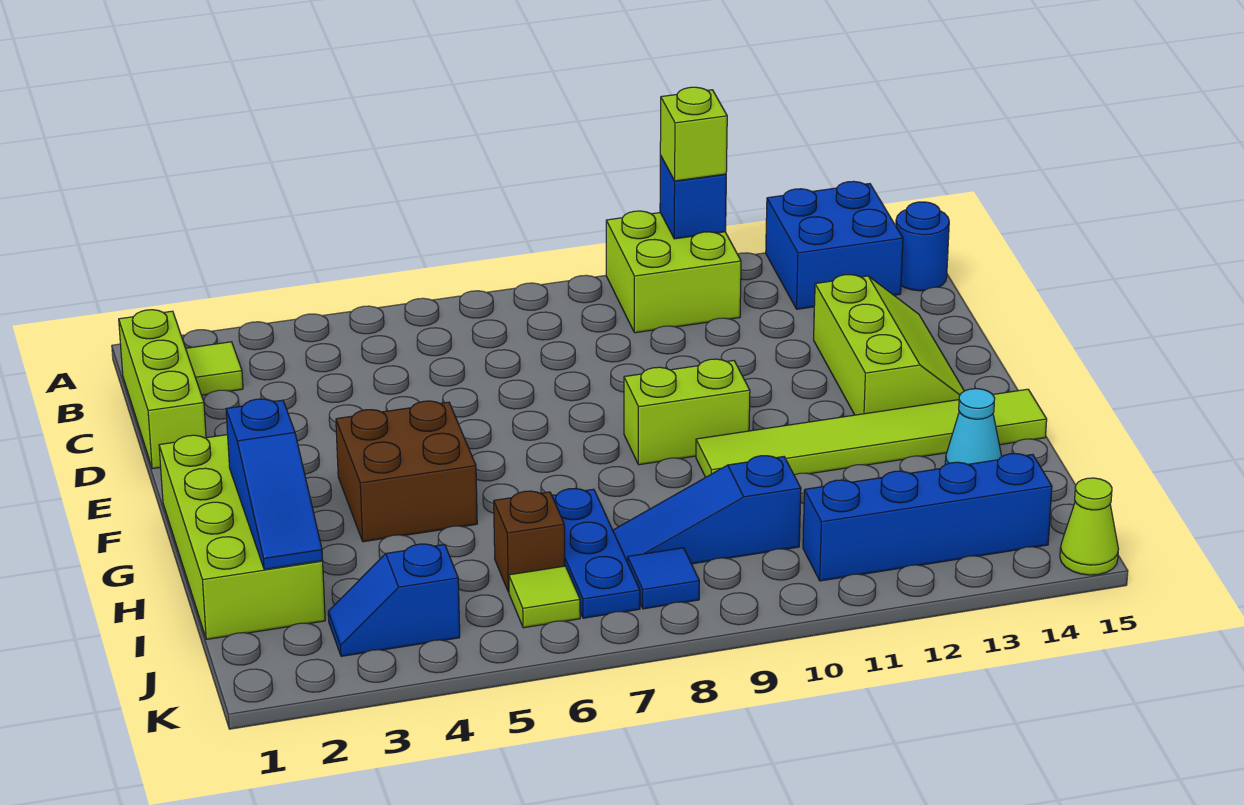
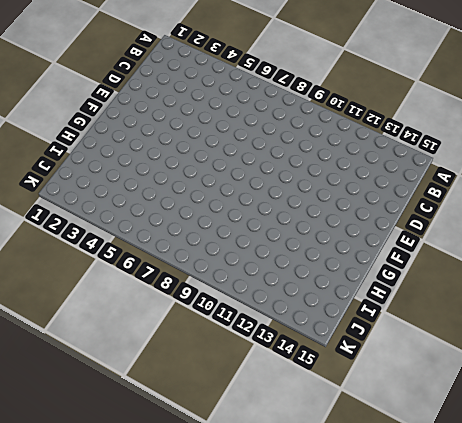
none -> lime brick A10:B11 level 1
none -> blue brick A13:B14 level 1
none -> lime brick B1:D1 level 1

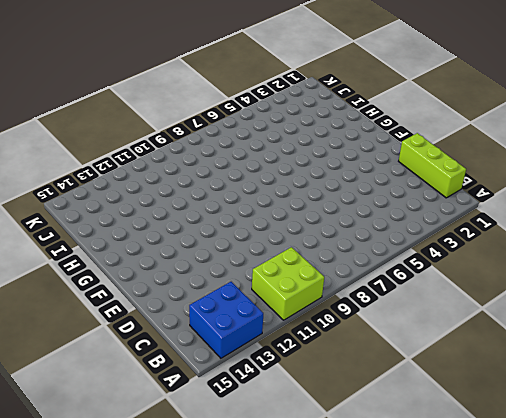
none -> lime tile B2 level 1
none -> blue round brick B15 level 1
none -> lime slope D13:F14 level 1 top 13

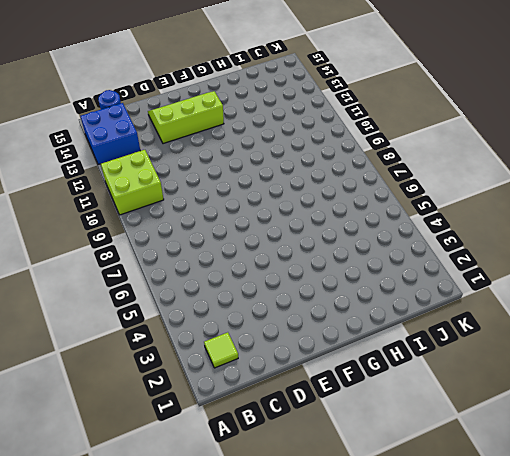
none -> lime brick B1:D1 level 1
none -> lime brick F1:I2 level 1
none -> brown brick F4:G5 level 1

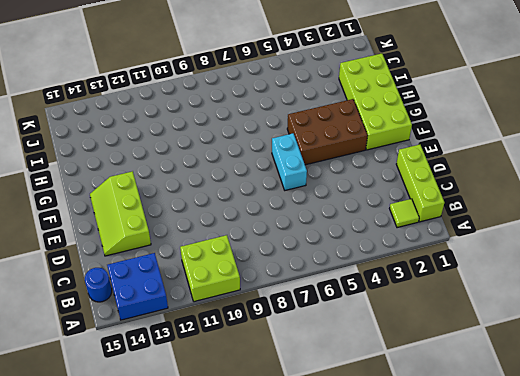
cyan brick E6:F6 level 1 -> none
brown brick F3:G5 level 1 -> brown brick F4:G5 level 1
none -> lime brick F9:F10 level 1
none -> lime tile G10:G15 level 1
none -> blue plate H7:J7 level 1

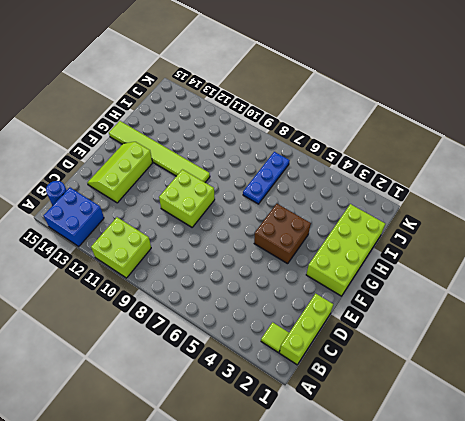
lime brick E9:F10 level 1 -> lime brick F9:F10 level 1
none -> cyan cone H14 level 1
none -> brown brick I6 level 1
none -> blue slope I8:I10 level 1 top 10

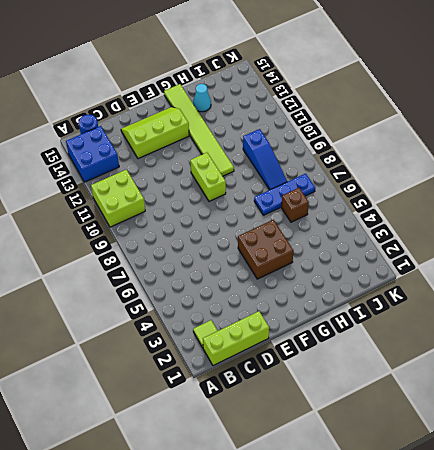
none -> lime brick F1:I2 level 1
none -> blue slope J3:J4 level 1 top 4
none -> lime tile J6 level 1

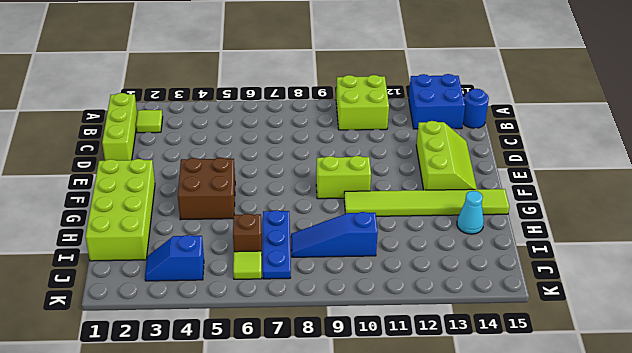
none -> blue tile J8 level 1
none -> blue brick J11:J14 level 1
none -> lime cone K15 level 1

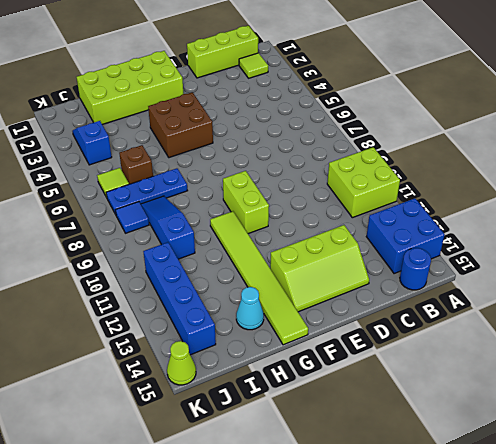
none -> blue brick A11 level 2
none -> blue slope G2:I2 level 2 top G
none -> lime brick A11 level 3

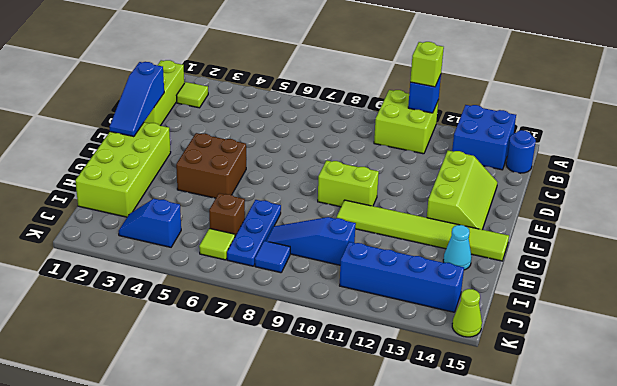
blue slope D1:F1 level 2 top D -> blue slope G2:I2 level 2 top G

